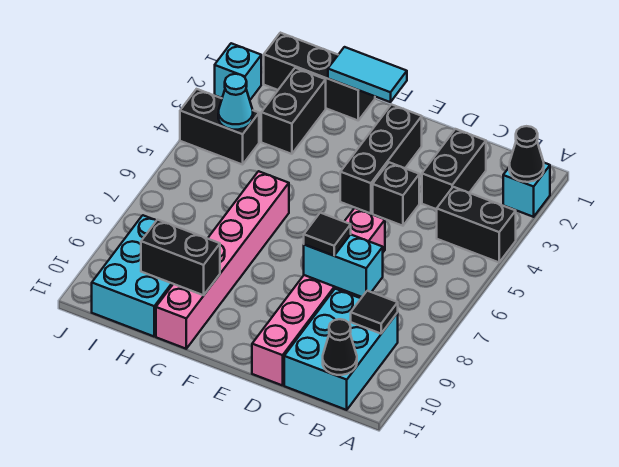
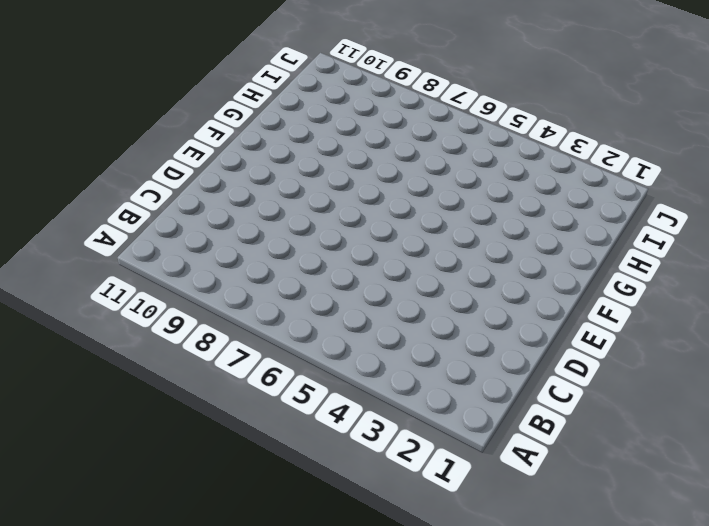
none -> cyan brick A2 level 1
none -> black brick A4:B4 level 1
none -> cyan brick B9:C11 level 1

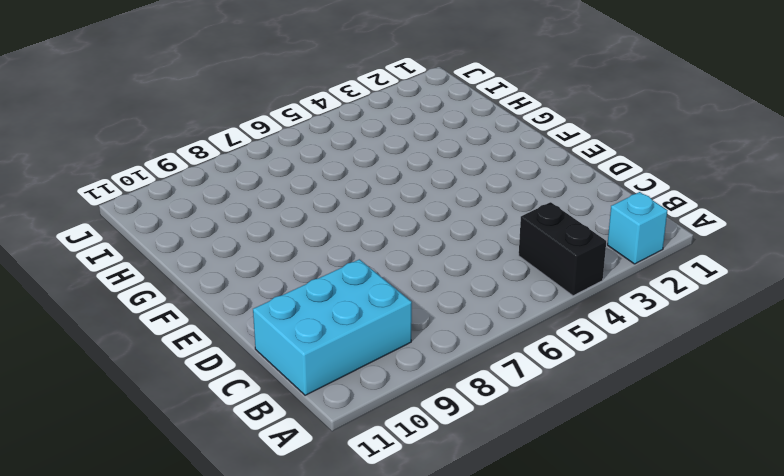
none -> black brick C2:C3 level 1
none -> black brick D4 level 1
none -> pink brick D6:D11 level 1

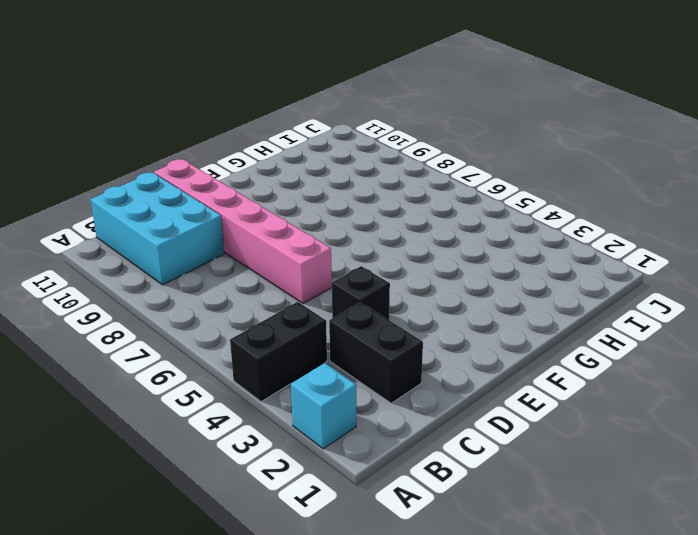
none -> black brick E2:E4 level 1
none -> black brick G1:I1 level 1
none -> pink brick G6:G11 level 1

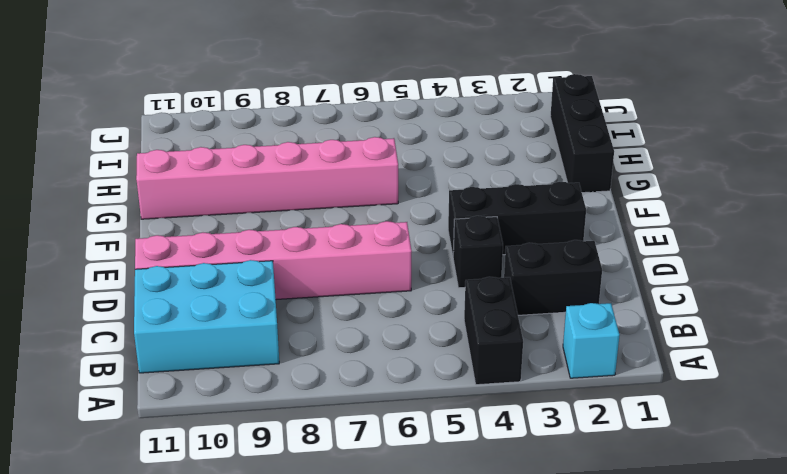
none -> black brick H2:H3 level 1
none -> cyan brick H9:I11 level 1
none -> black brick I4:J4 level 1

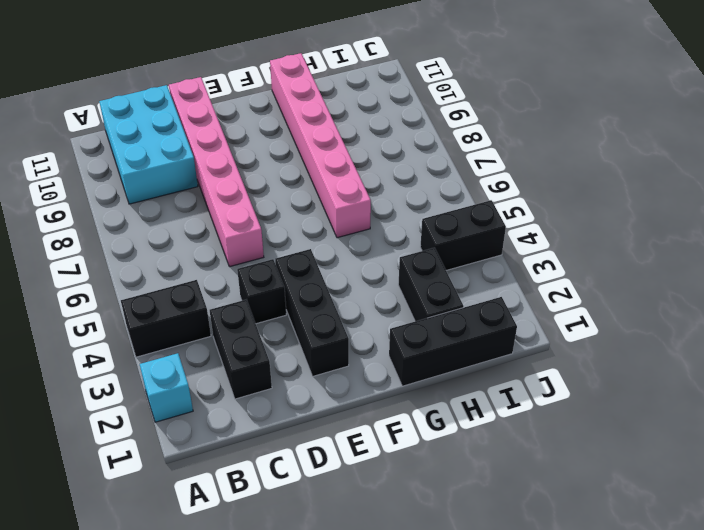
none -> cyan brick H9:I11 level 1
none -> cyan brick J2 level 1
none -> black cone A2 level 2

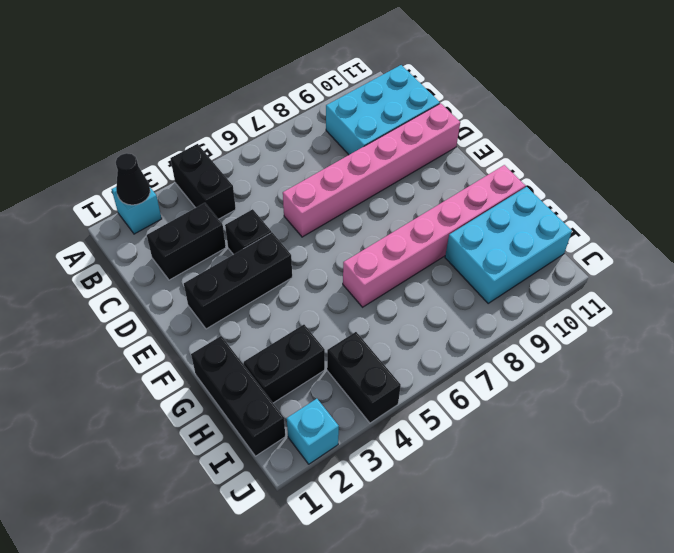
none -> black tile B9 level 2
none -> black cone B11 level 2
none -> cyan brick C8:D8 level 2

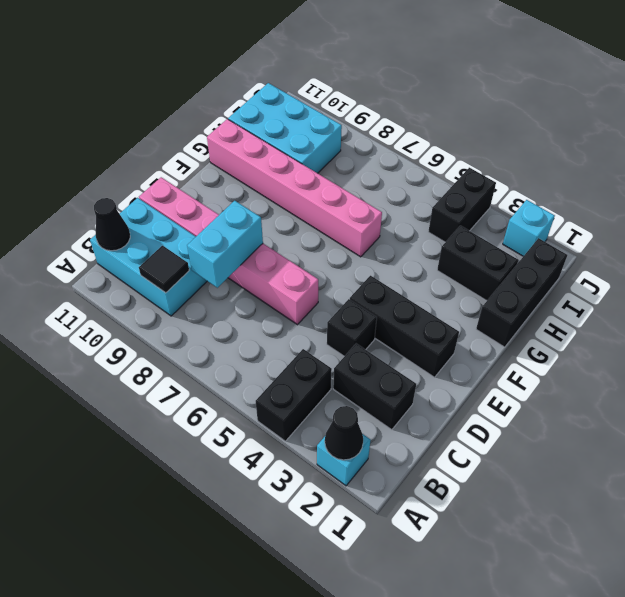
none -> cyan tile F1:G1 level 2
none -> black brick G10:H10 level 2
none -> cyan cone I4 level 2

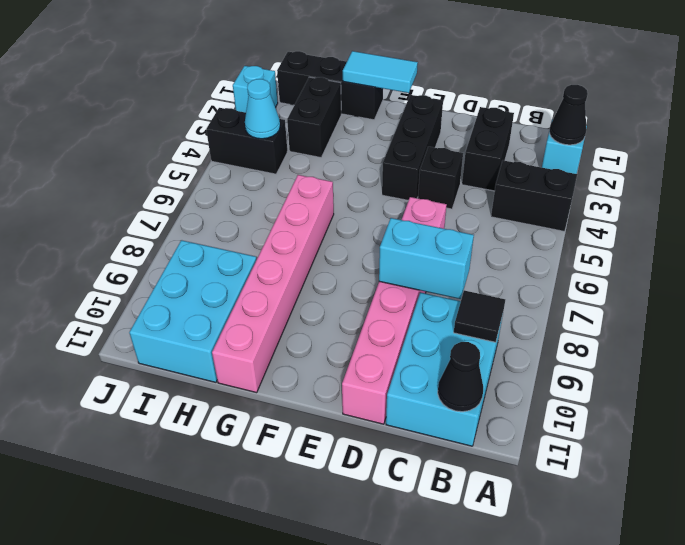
none -> black brick G10:H10 level 2
none -> black tile D8 level 3

